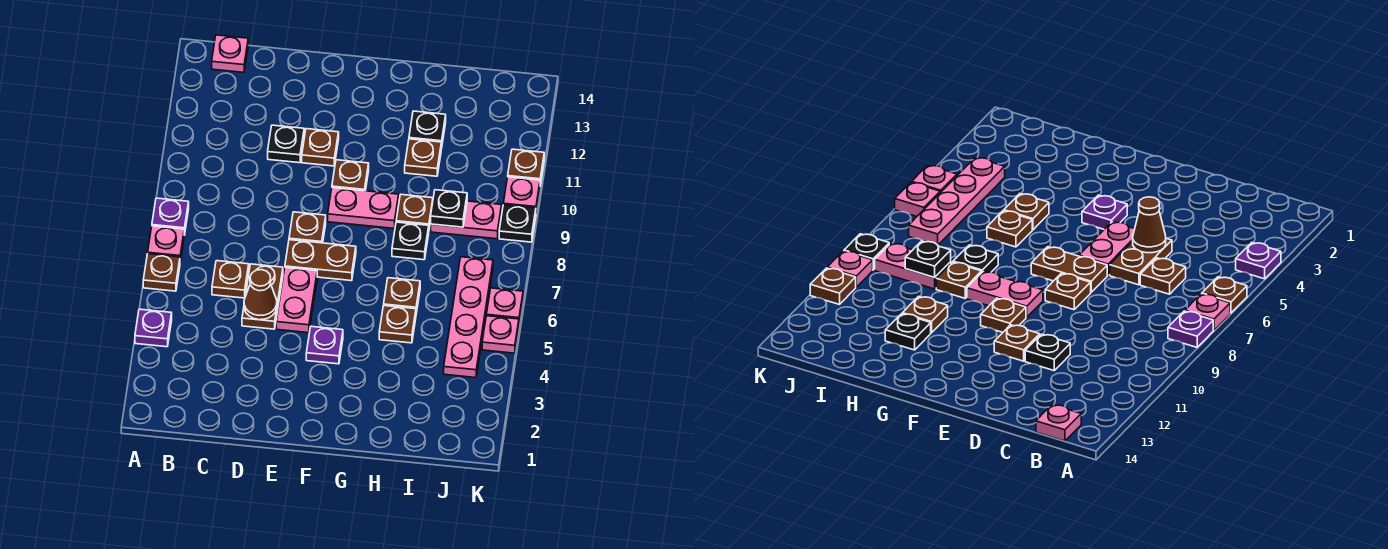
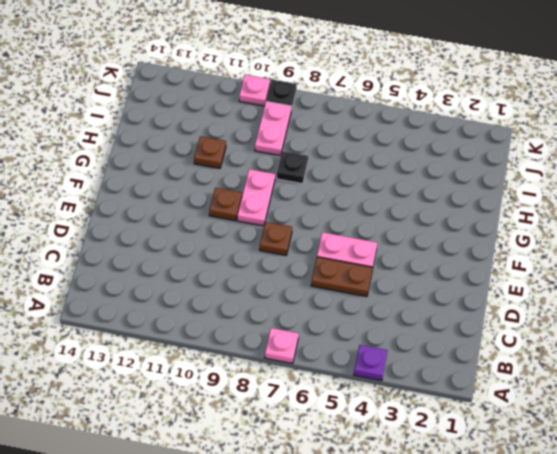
none -> brown plate A6 level 1
none -> purple plate A8 level 1
none -> pink plate B14 level 1
none -> brown plate C6 level 1

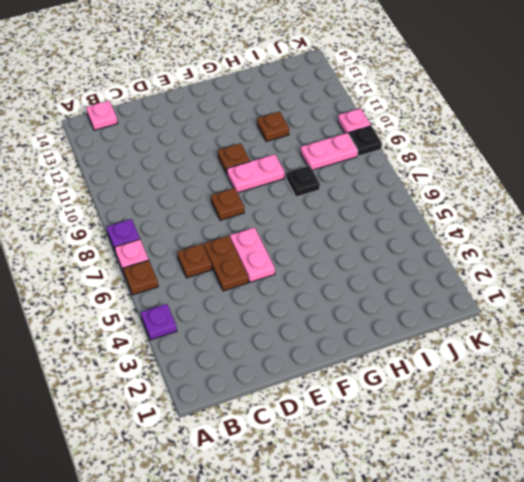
none -> black plate D11 level 1
none -> brown plate E7:F7 level 1
none -> brown plate E11 level 1
none -> purple plate F4 level 1

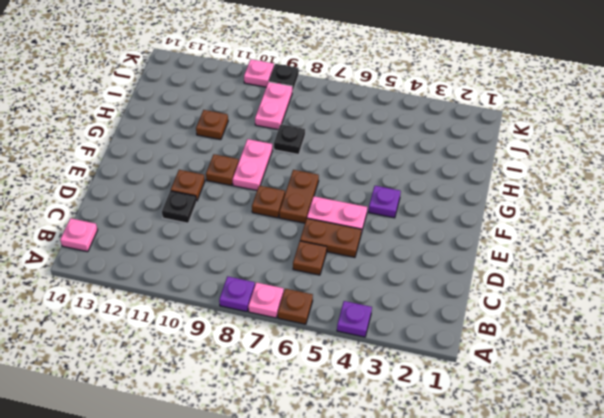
none -> brown plate H5 level 1
none -> brown plate H6 level 1
none -> brown plate H9 level 1
none -> black plate H12 level 1

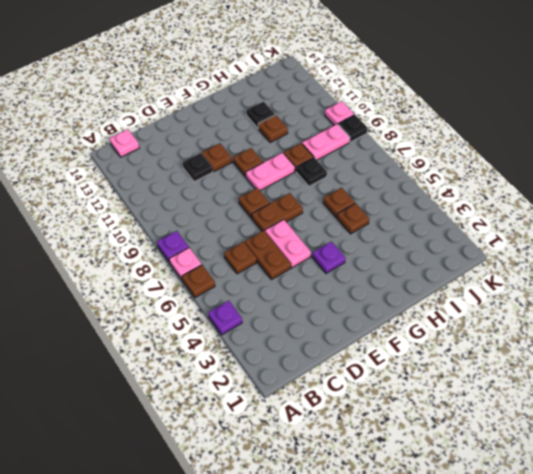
none -> pink plate J4:J7 level 1
none -> pink plate K5 level 1
none -> pink plate K6 level 1
none -> brown plate K11 level 1

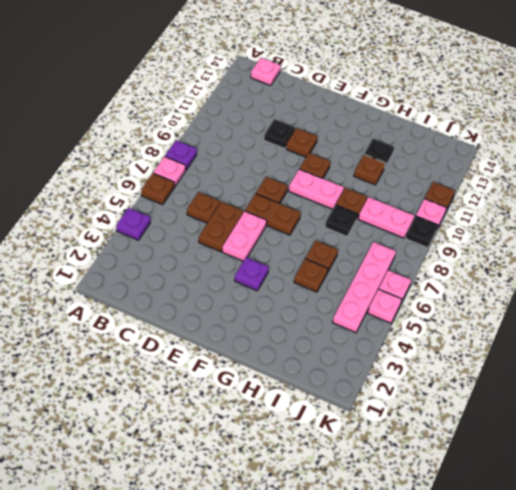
none -> brown cone D5 level 2
none -> black plate I9 level 2

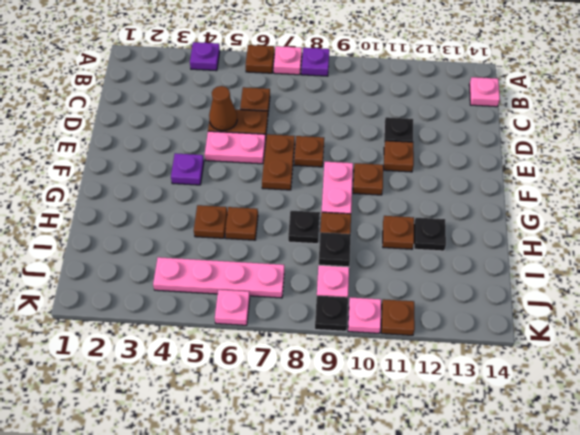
none -> pink plate K5 level 1

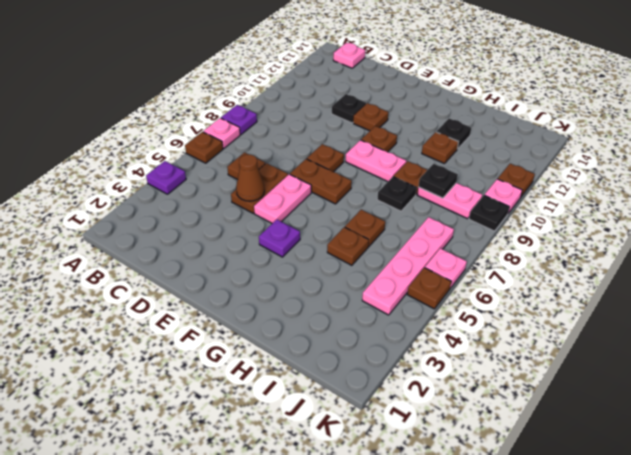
brown plate K5 level 1 -> pink plate K5 level 1

